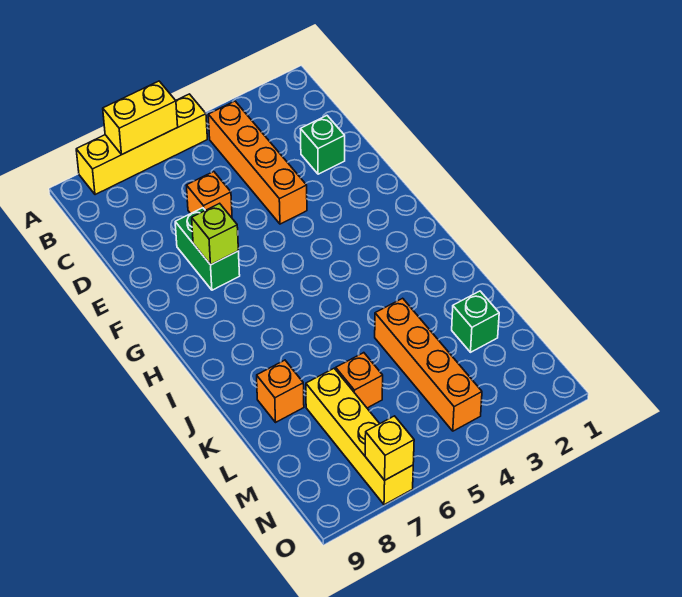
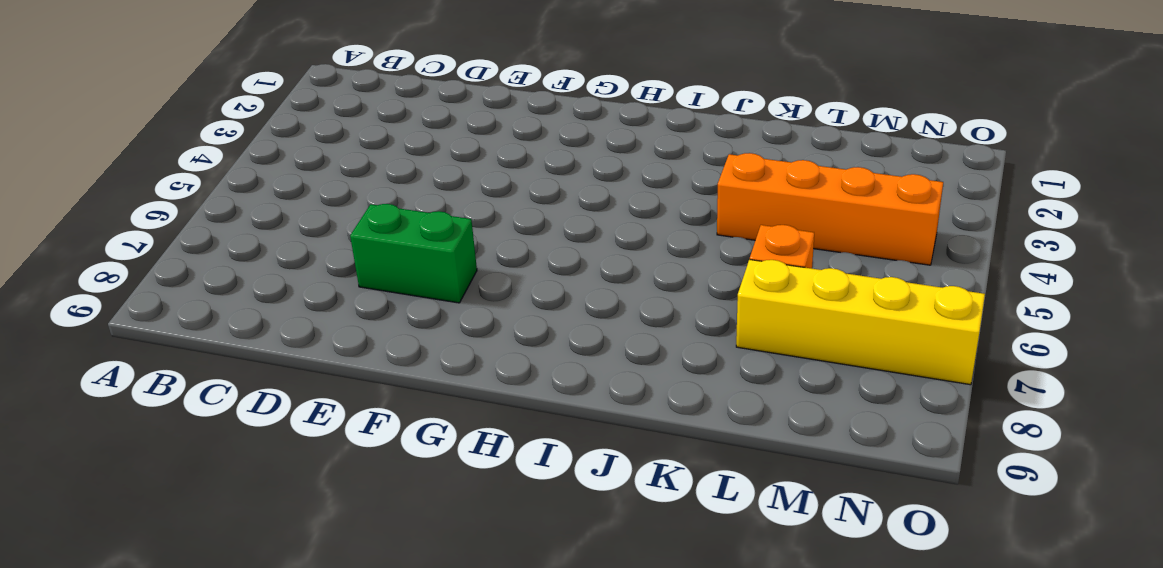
none -> yellow brick A5:A8 level 1
none -> orange brick B4:E4 level 1
none -> green brick D2 level 1

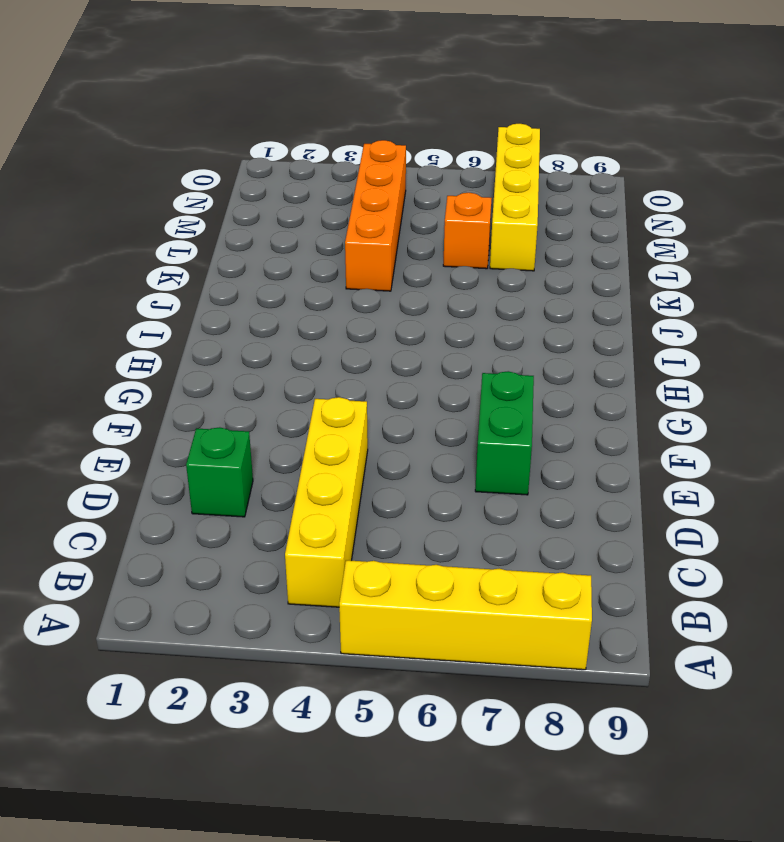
yellow brick B4:E4 level 1 -> orange brick B4:E4 level 1
none -> orange brick D6 level 1
none -> orange brick K8 level 1
none -> green brick L2 level 1

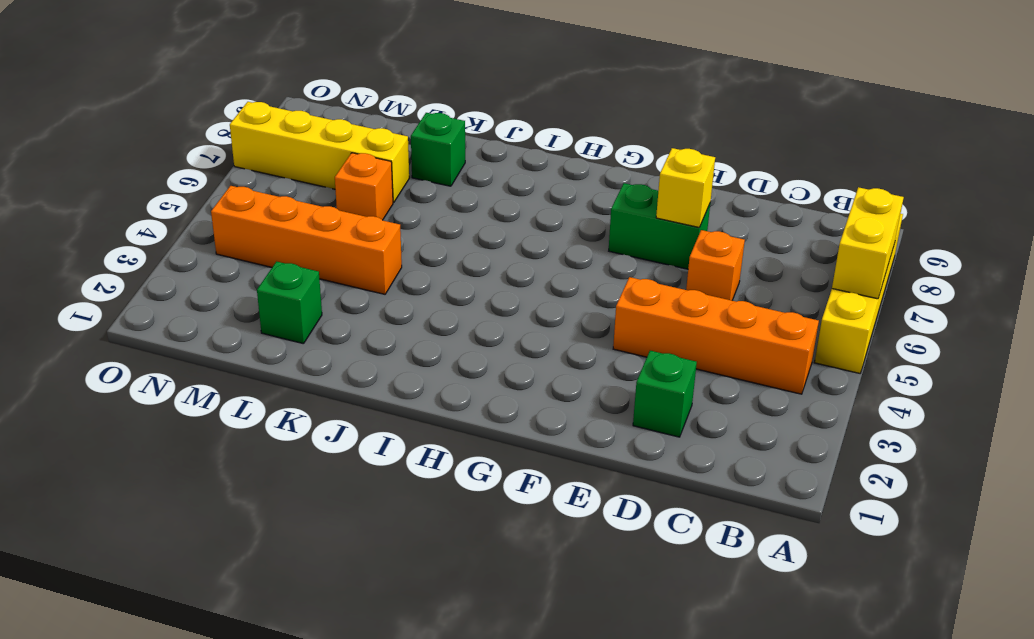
yellow brick E7 level 2 -> yellow brick O7 level 2
green brick K8 level 1 -> orange brick K8 level 1
none -> lime brick F7 level 2

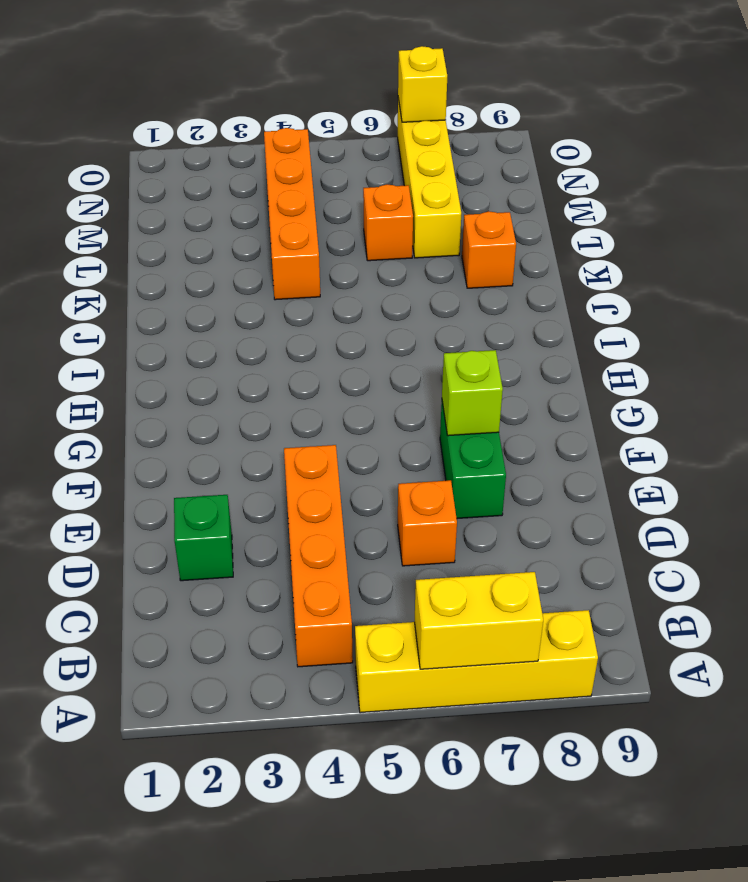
none -> green brick L2 level 1

